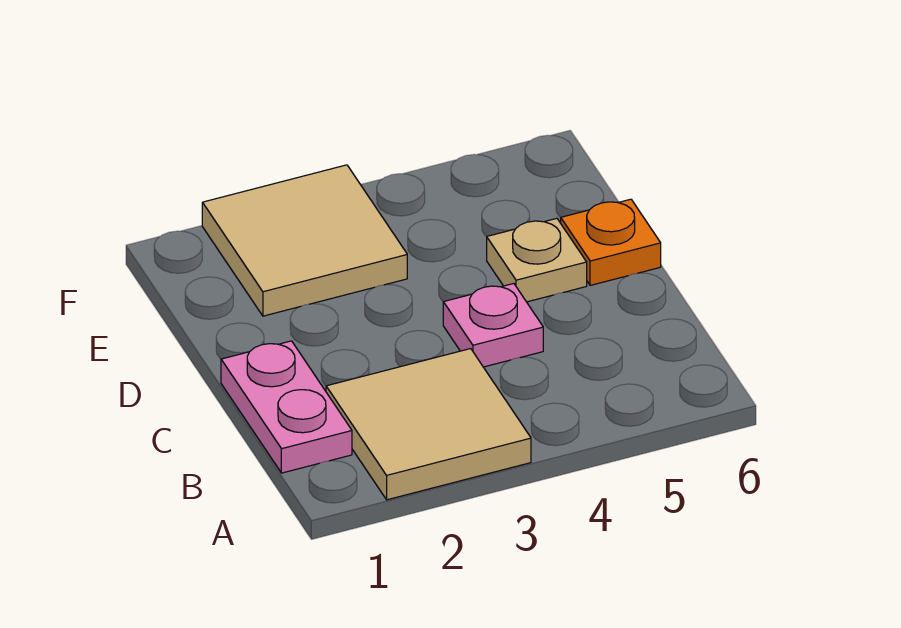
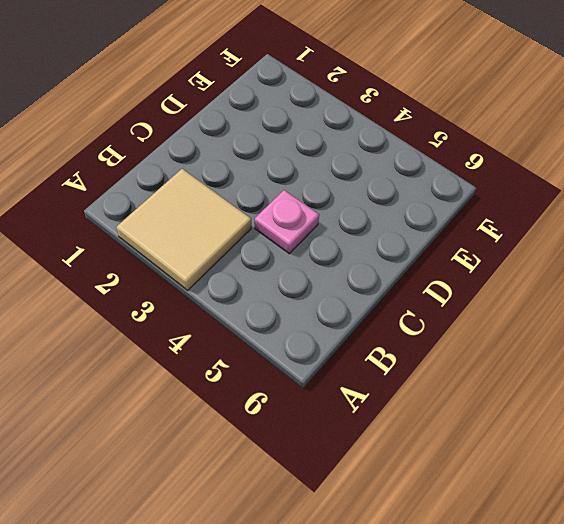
none -> pink plate B1:C1 level 1
none -> tan plate D5 level 1

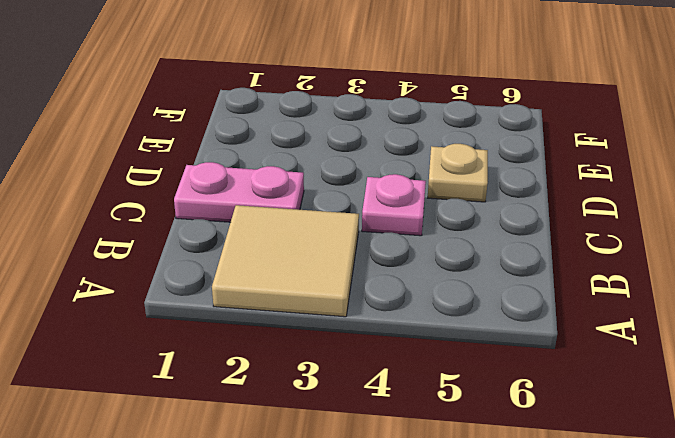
pink plate C1:C2 level 1 -> pink plate B1:C1 level 1
none -> orange plate D6 level 1
none -> tan tile E2:F3 level 1

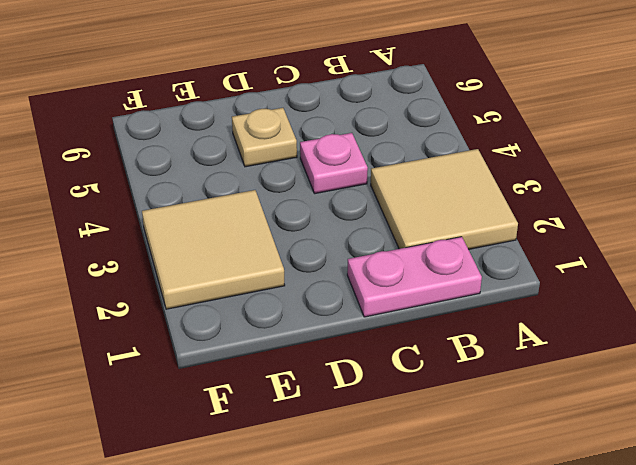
none -> orange plate D6 level 1

